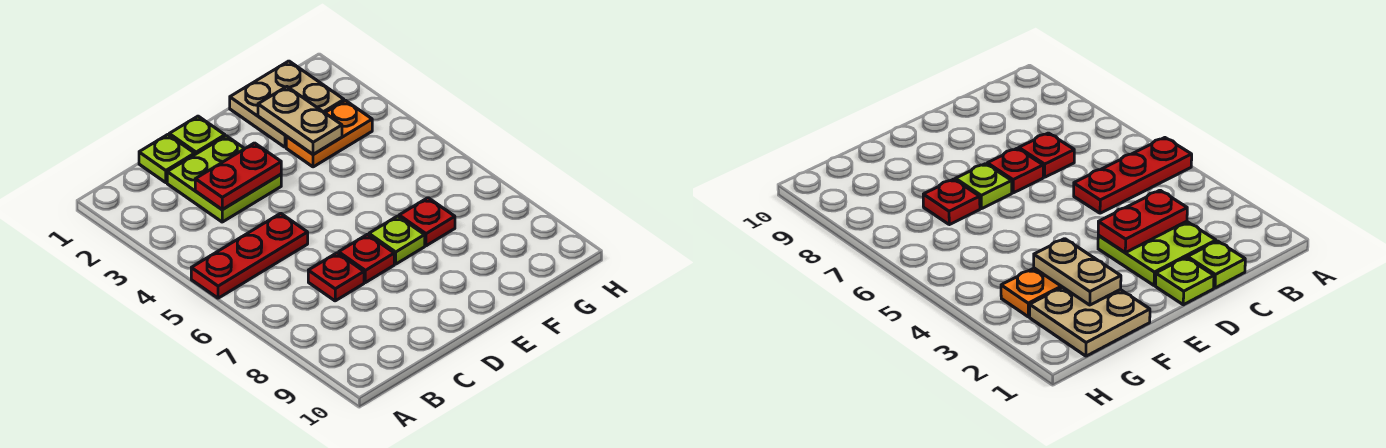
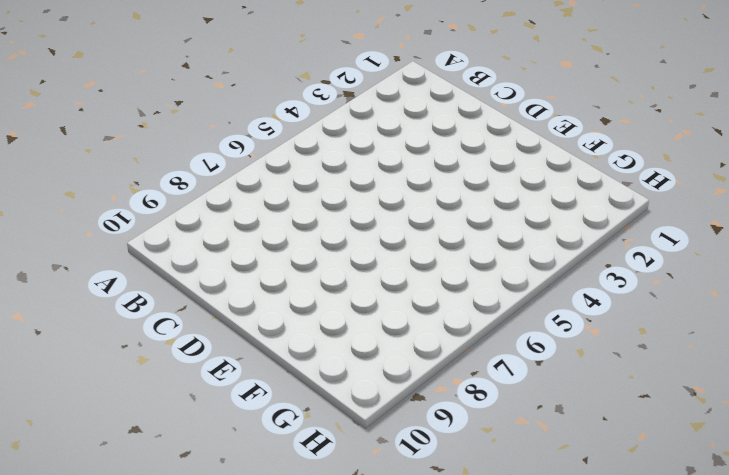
none -> red plate A5:C5 level 1
none -> lime plate C1 level 1
none -> lime plate C2:D3 level 1

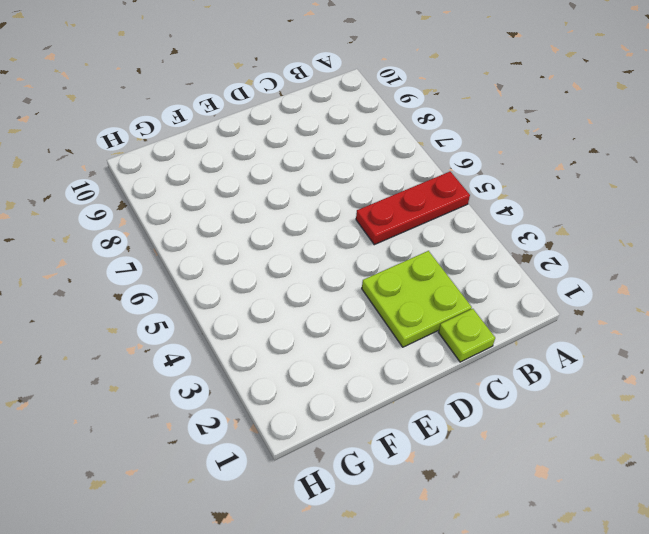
none -> red plate C7 level 1
none -> lime plate D1 level 1
none -> red plate D7 level 1

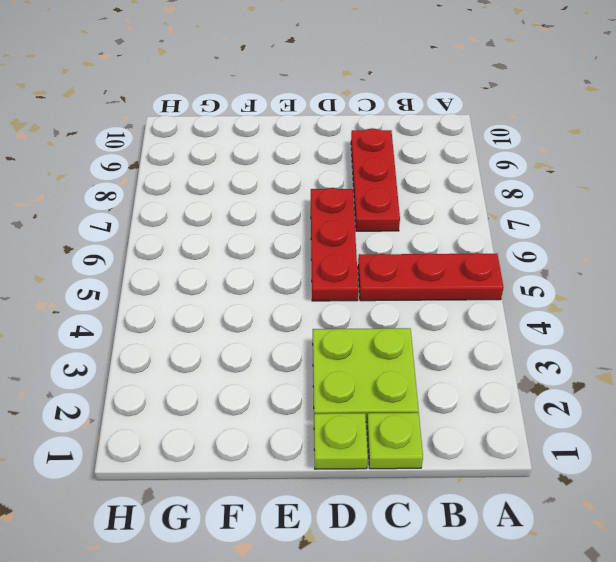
red plate C7:C9 level 1 -> red plate C7 level 1
red plate D5:D7 level 1 -> red plate D7 level 1
none -> lime plate E7 level 1
none -> tan plate F1:G2 level 1
none -> orange plate F3:G3 level 1

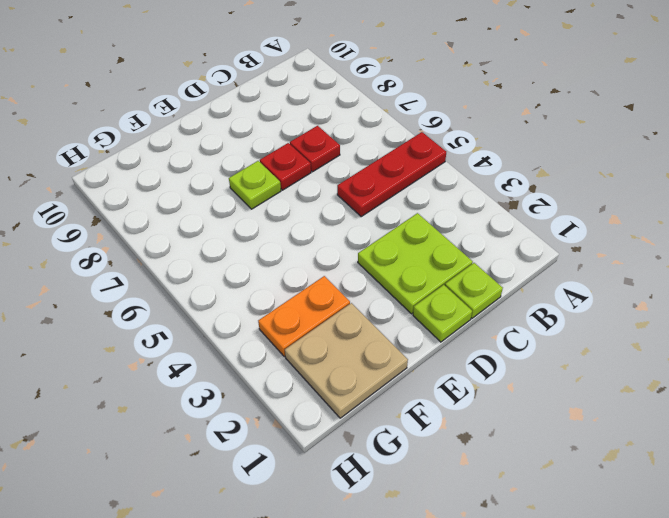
none -> red plate F7 level 1
none -> red plate C3:D3 level 2
none -> tan plate F2:F3 level 2

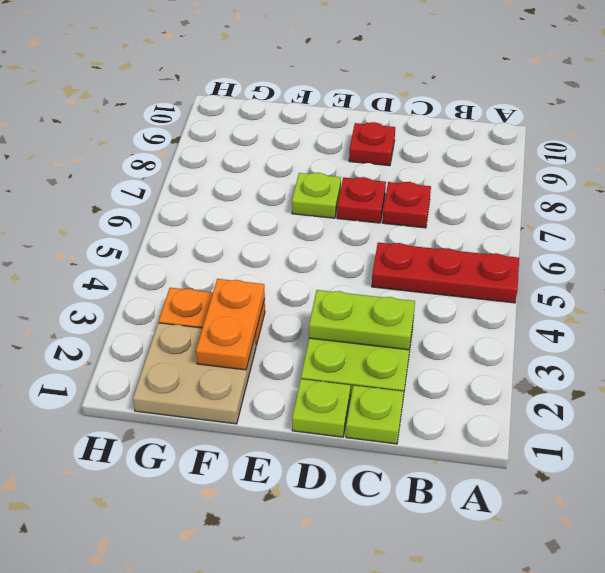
lime plate C3:D3 level 2 -> red plate C3:D3 level 2
red plate D9 level 1 -> red plate F7 level 1
orange plate F2:F3 level 2 -> tan plate F2:F3 level 2

